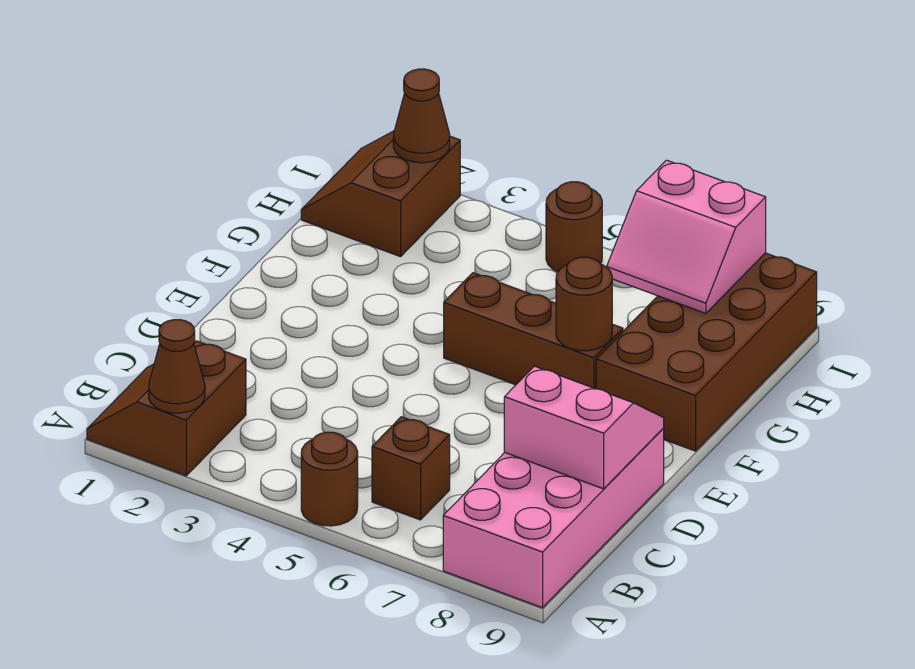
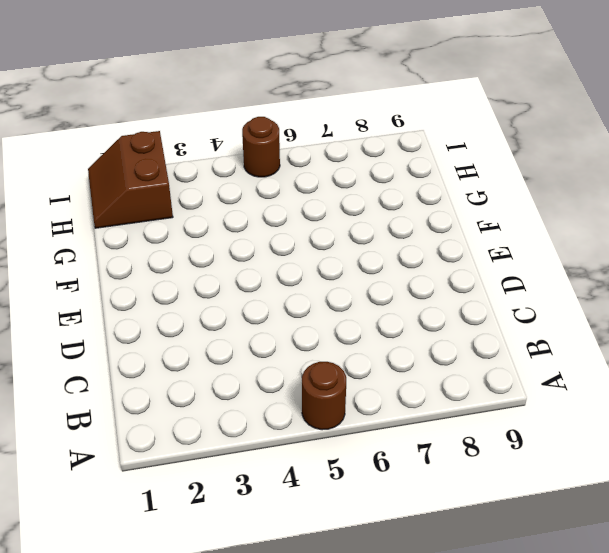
none -> brown slope A1:B2 level 1 top 2
none -> pink brick A8:D9 level 1
none -> brown brick B6 level 1

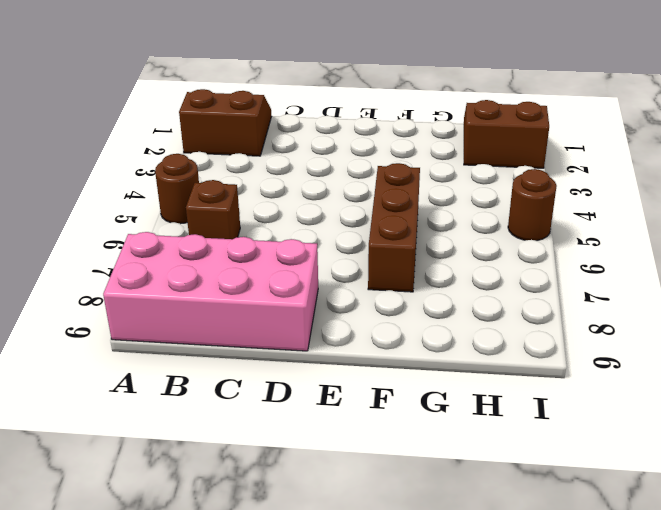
none -> brown brick F8:I9 level 1
none -> brown cone A2 level 2
none -> pink slope C8:D9 level 2 top C

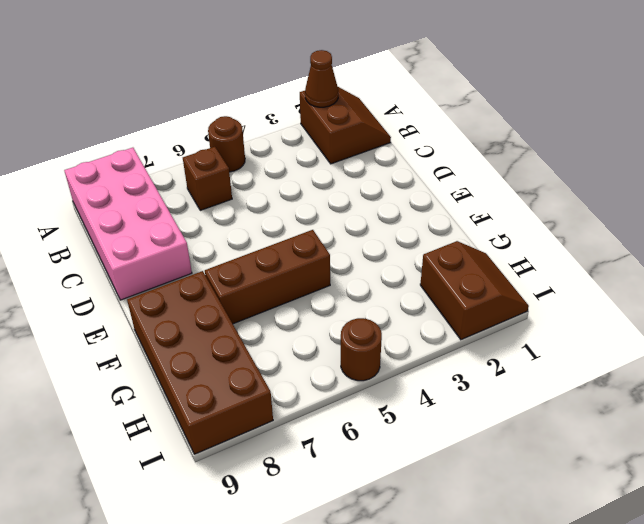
none -> pink slope C8:D9 level 2 top C
none -> brown round brick F7 level 2
none -> pink slope H7:I8 level 2 top I

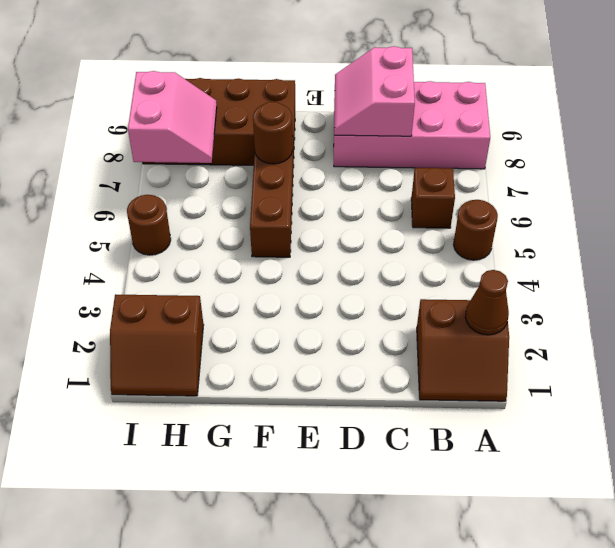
none -> brown cone I2 level 2

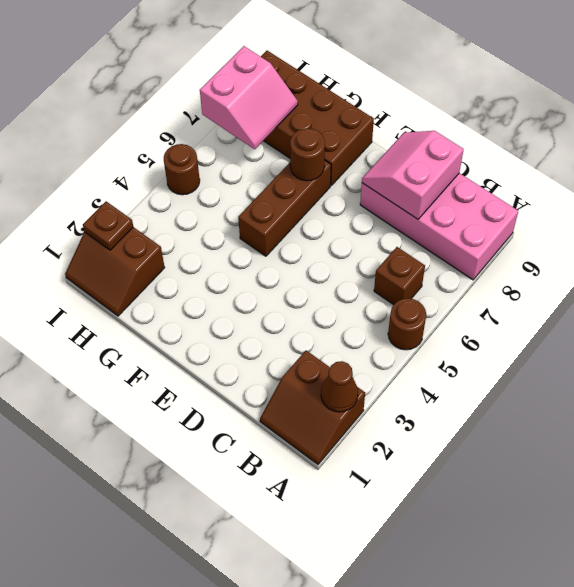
brown plate I2 level 2 -> brown cone I2 level 2

